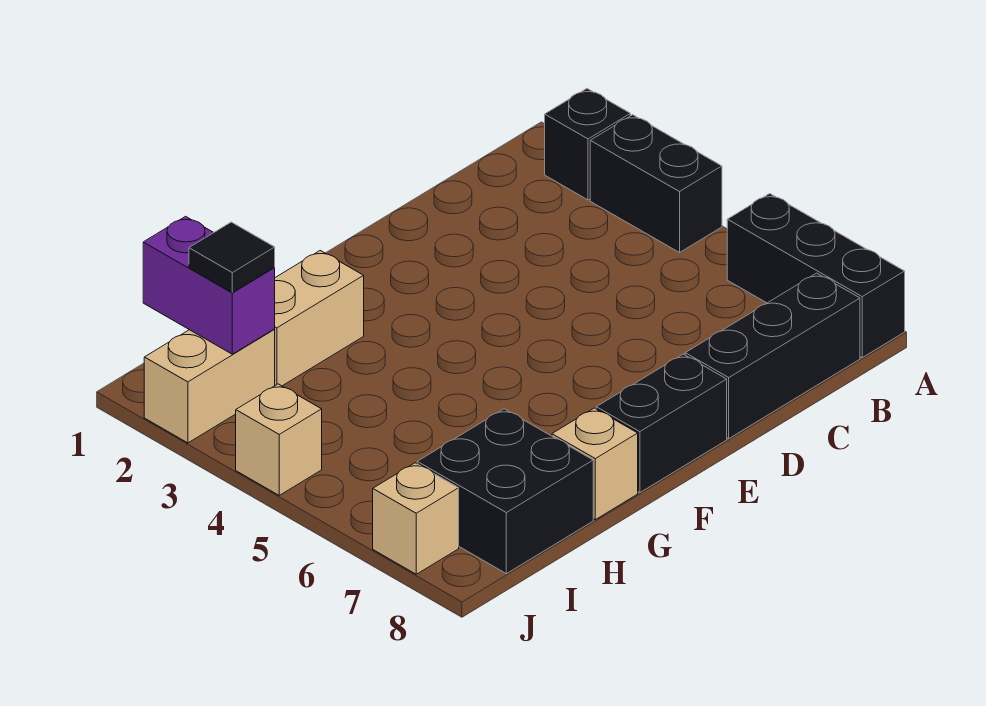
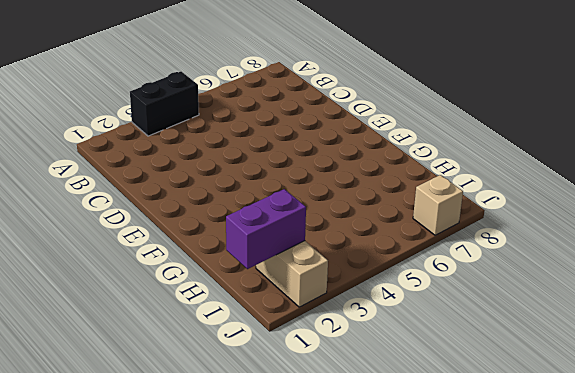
none -> black brick A2 level 1
none -> black brick A6:A8 level 1
none -> black brick B8:D8 level 1

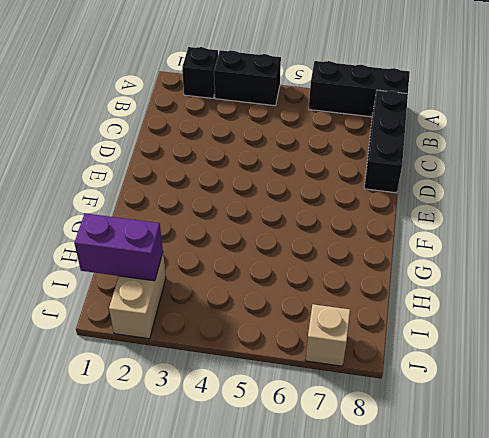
none -> black brick E8:F8 level 1
none -> tan brick G2:H2 level 1
none -> tan brick G8 level 1

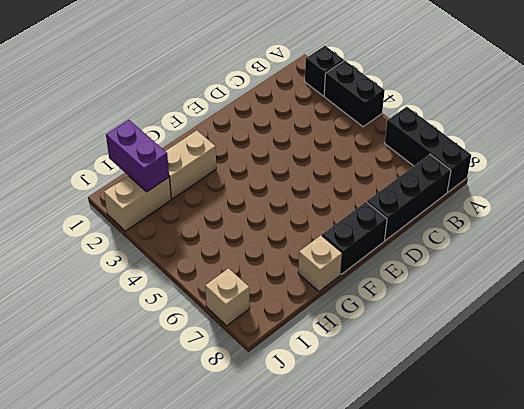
none -> black brick H7:I8 level 1
none -> tan brick J4 level 1
none -> black tile I2 level 3

